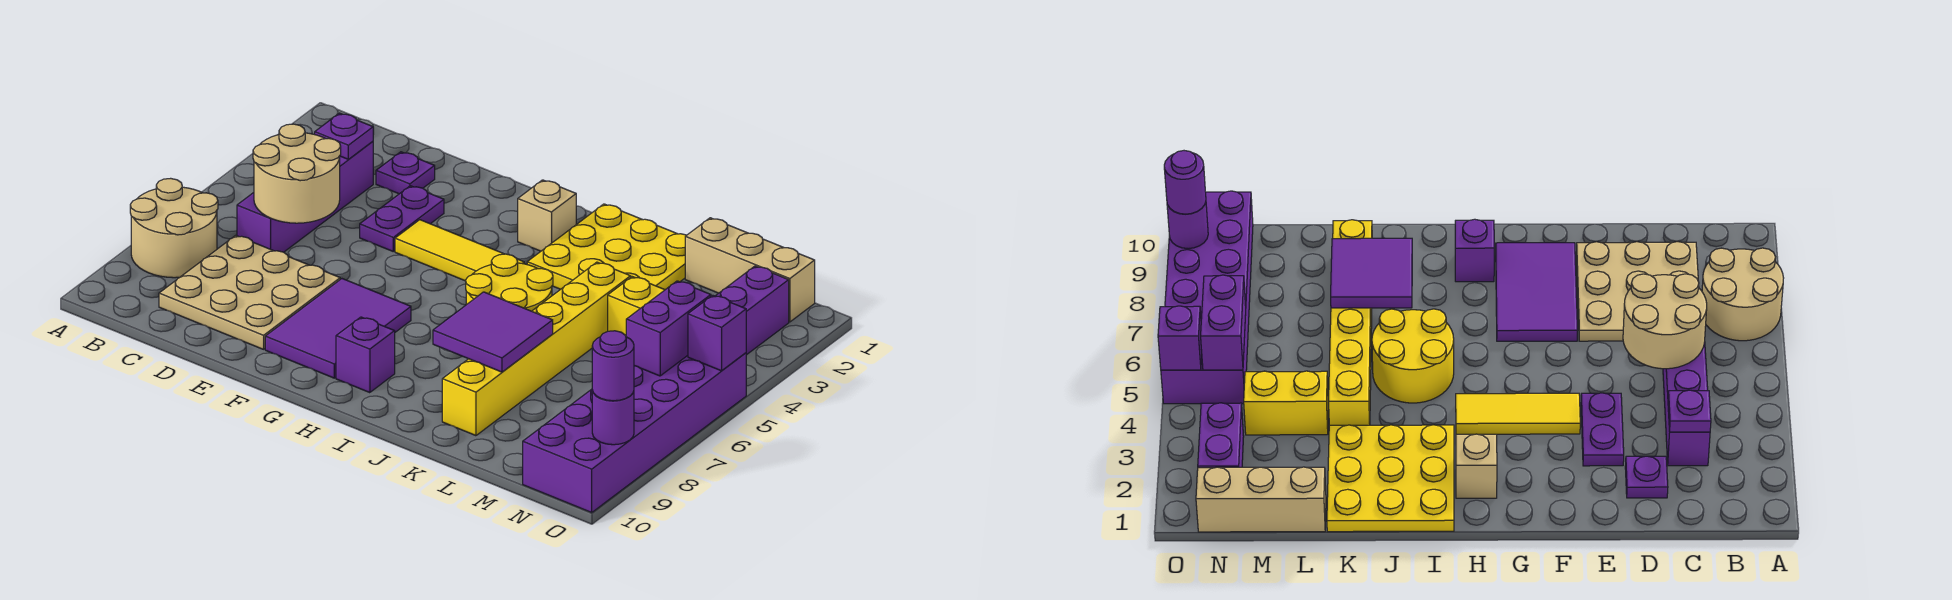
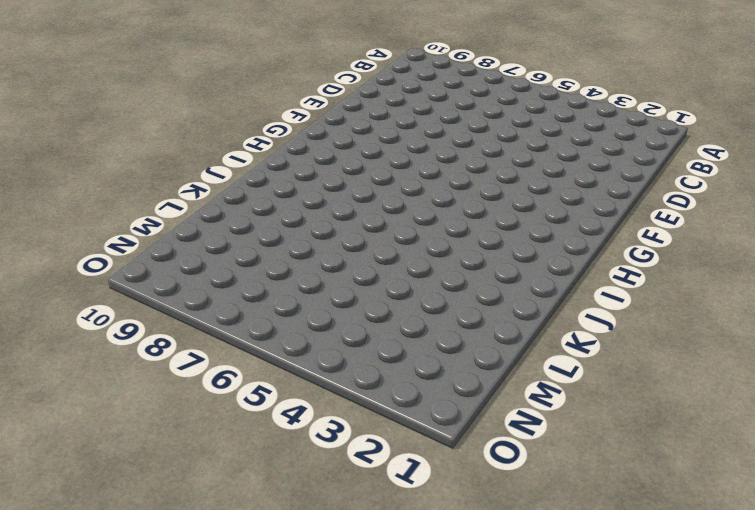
none -> tan round brick A7:B8 level 1
none -> purple brick C3:C6 level 1
none -> tan plate C7:E9 level 1

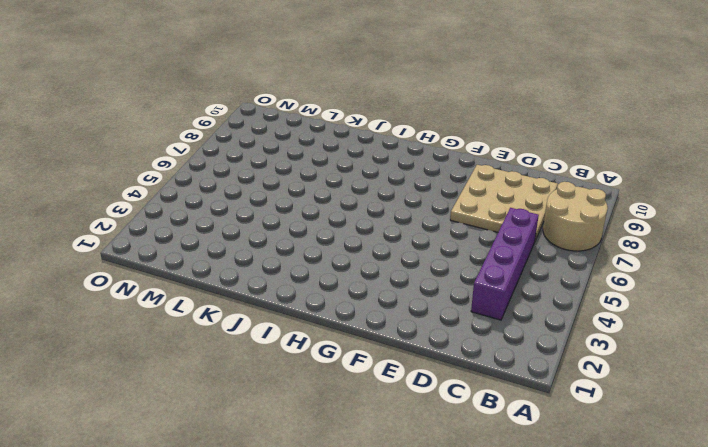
none -> purple plate D2 level 1
none -> purple plate E3:E4 level 1
none -> yellow tile F4:H4 level 1

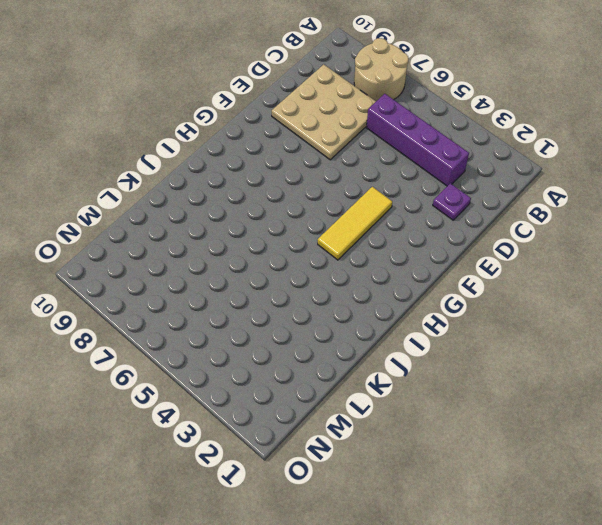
none -> purple plate E3:E4 level 1
none -> purple tile F7:G9 level 1
none -> tan brick H2 level 1

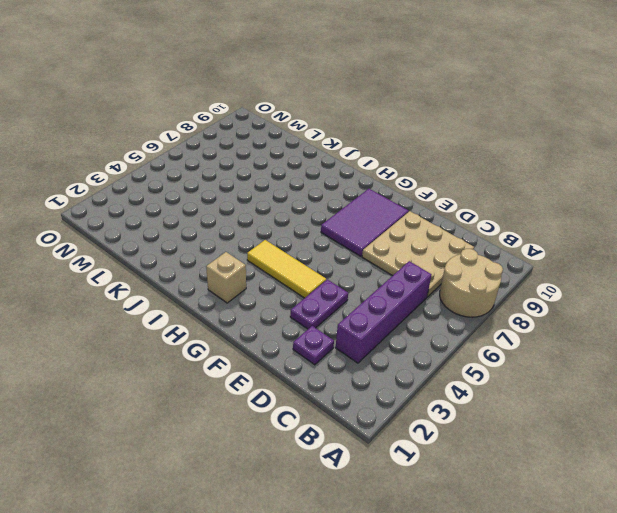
none -> purple brick H9 level 1
none -> yellow plate I1:K3 level 1
none -> yellow round brick I5:J6 level 1

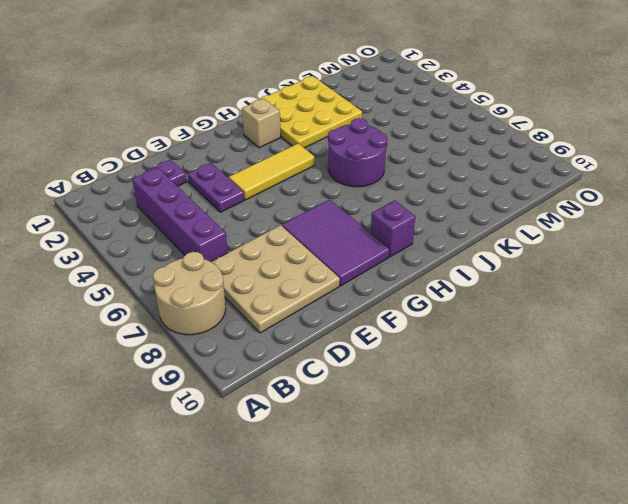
purple round brick I5:J6 level 1 -> yellow round brick I5:J6 level 1
none -> yellow brick K4:K9 level 1
none -> tan brick L1:N1 level 1
none -> yellow brick L4:M4 level 1

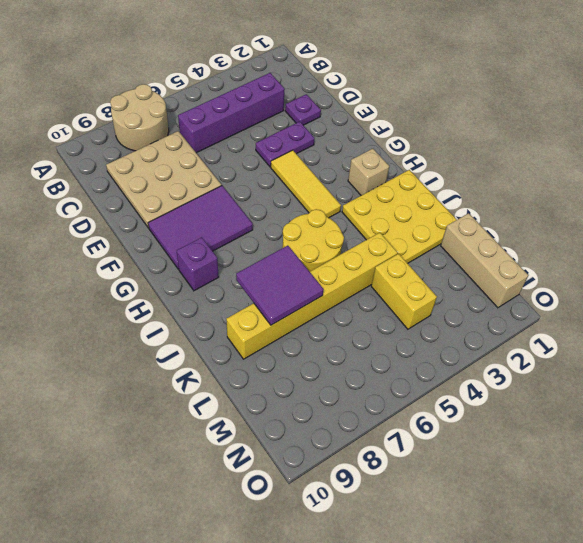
none -> purple brick N2:N3 level 1
none -> purple brick N5:O10 level 1
none -> purple plate C3 level 2

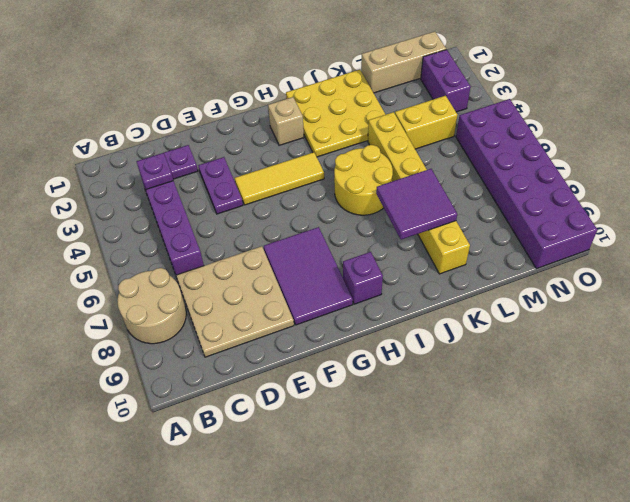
none -> tan round brick C5:D6 level 2
none -> purple brick N5:N6 level 2
none -> purple brick O5 level 2

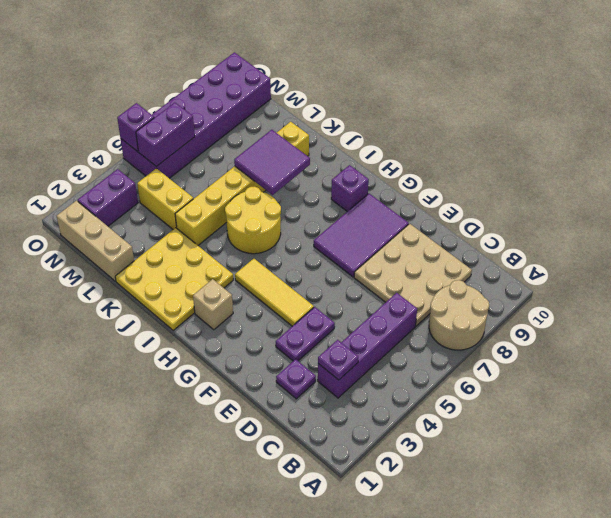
none -> tan round brick C5:D6 level 2
none -> purple round brick O9 level 2
none -> purple round brick O9 level 3

